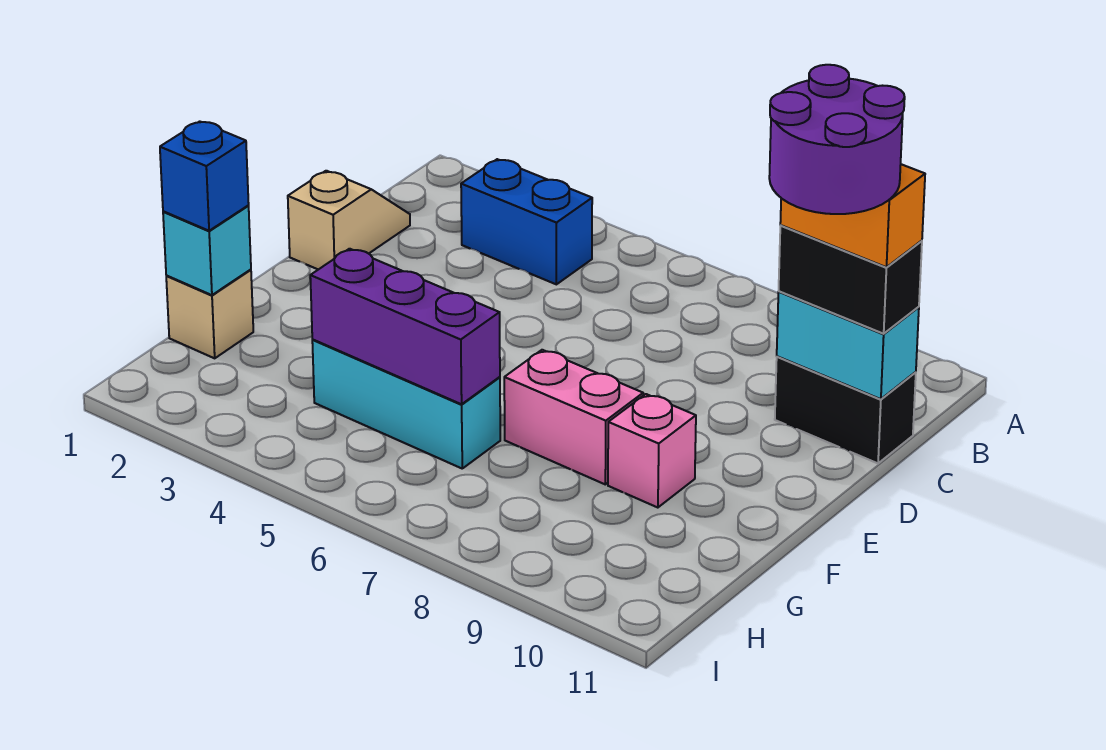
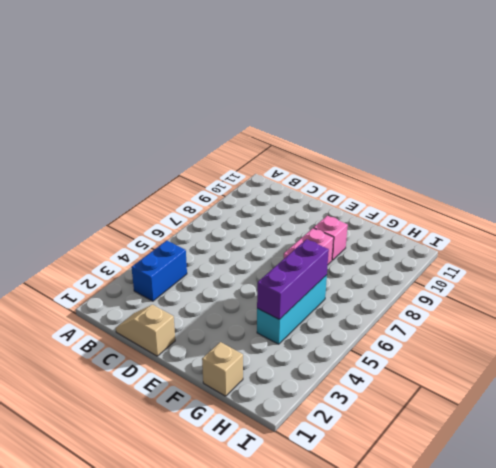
none -> black brick C10:C11 level 1
none -> cyan brick C10:C11 level 2
none -> cyan brick G1 level 2

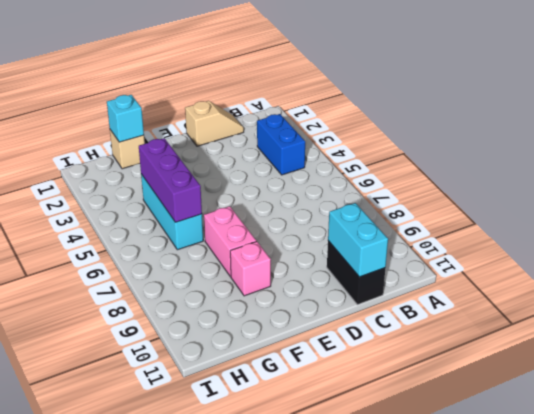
none -> black brick C10:C11 level 3
none -> blue brick G1 level 3
none -> orange brick C10:C11 level 4

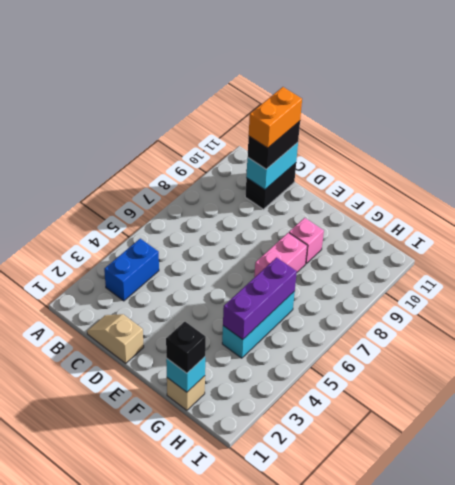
black brick G1 level 3 -> blue brick G1 level 3
none -> purple round brick C10:D11 level 5

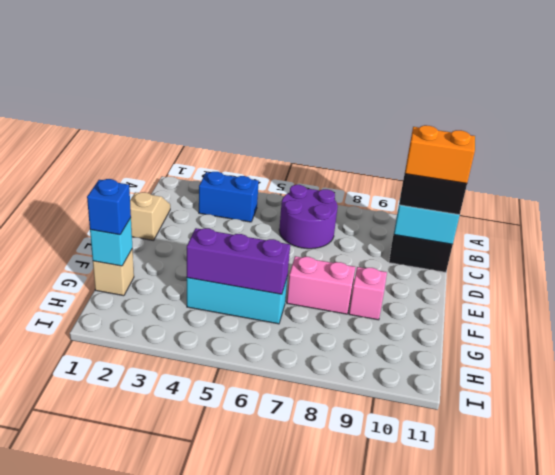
purple round brick B6:C7 level 1 -> purple round brick C10:D11 level 5

